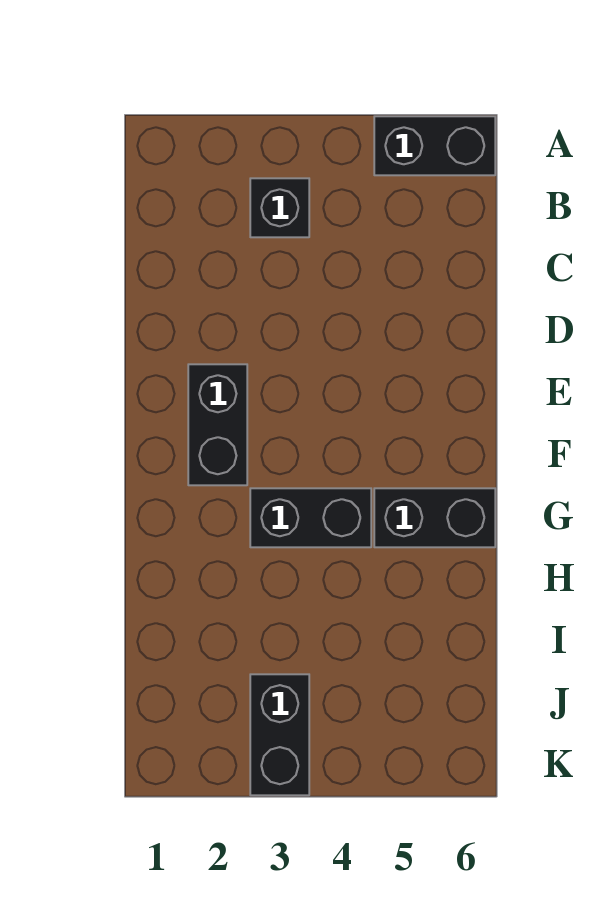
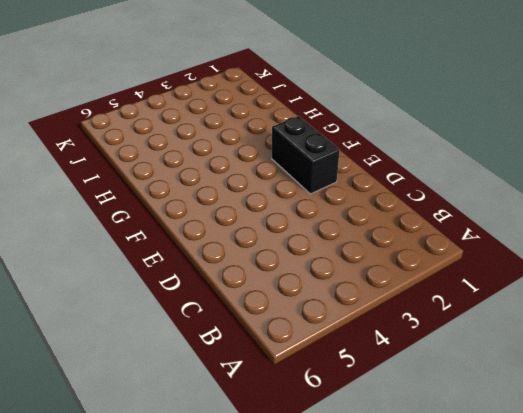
none -> black brick A5:A6 level 1
none -> black brick B3 level 1

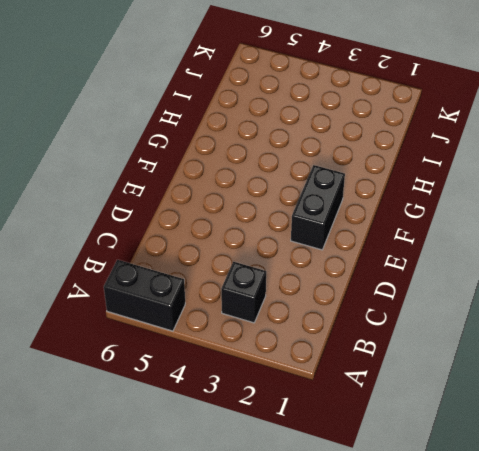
none -> black brick G3:G4 level 1
none -> black brick G5:G6 level 1

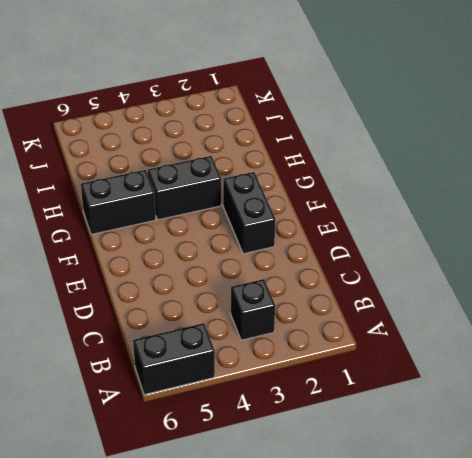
none -> black brick J3:K3 level 1

